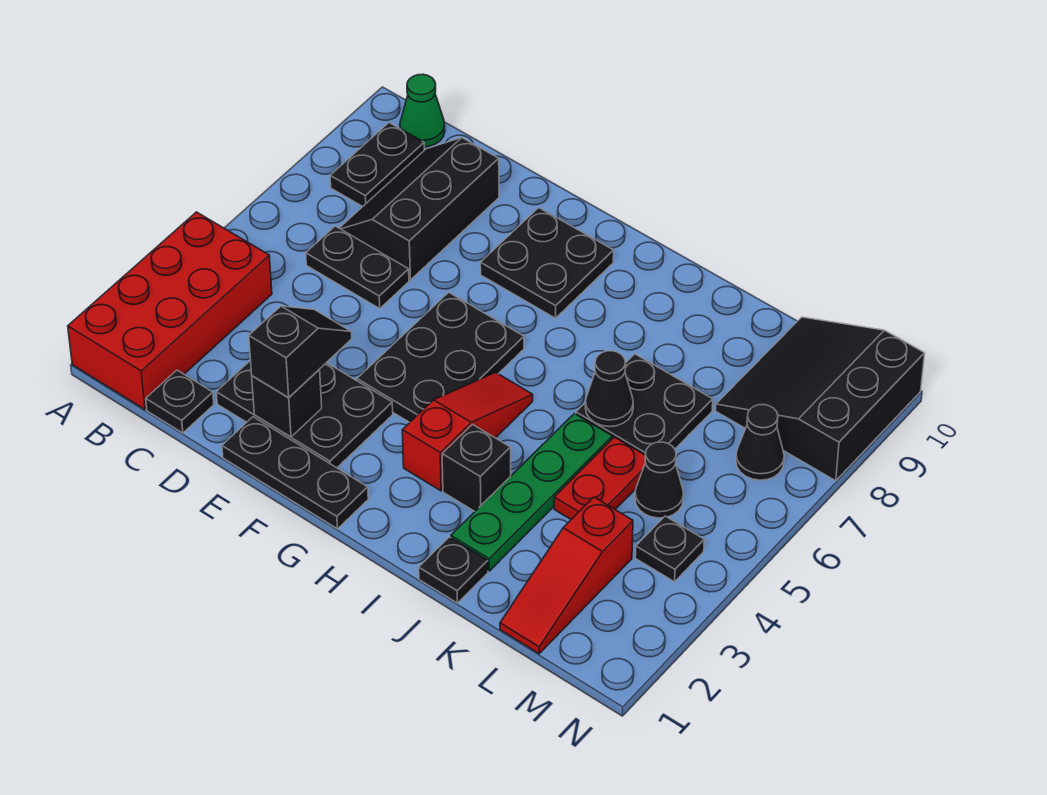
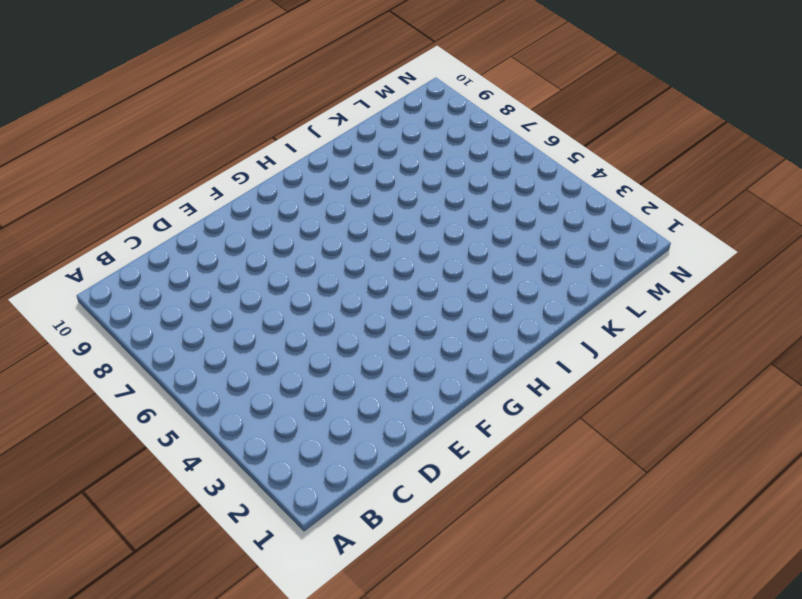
none -> red brick A1:B4 level 1
none -> black plate B8:B9 level 1
none -> green cone B10 level 1

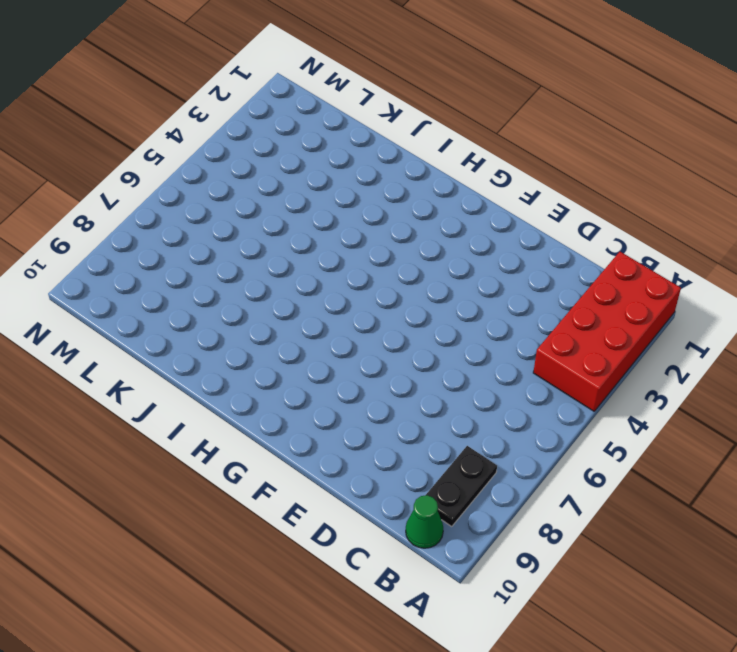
none -> black plate C1 level 1
none -> black plate C6:D6 level 1
none -> black slope C7:D9 level 1 top D

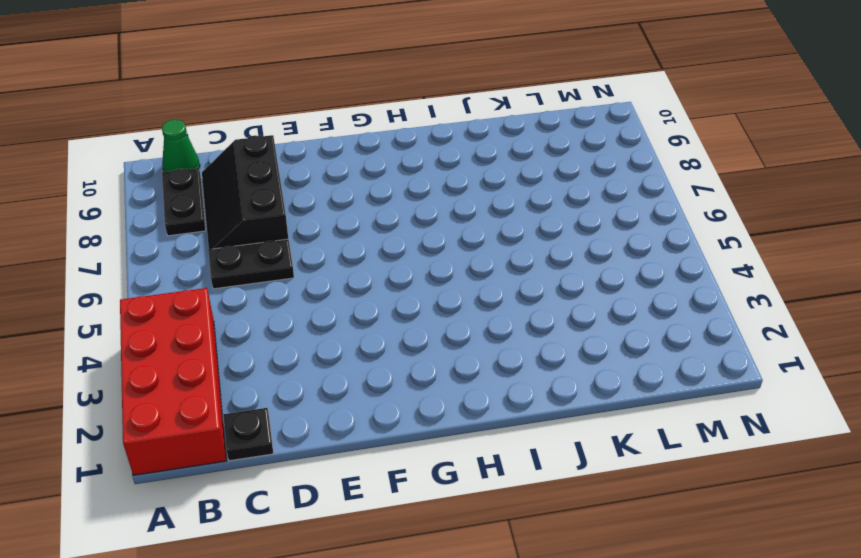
none -> black plate D2:F3 level 1
none -> black plate E1:G1 level 1
none -> black plate F4:G6 level 1

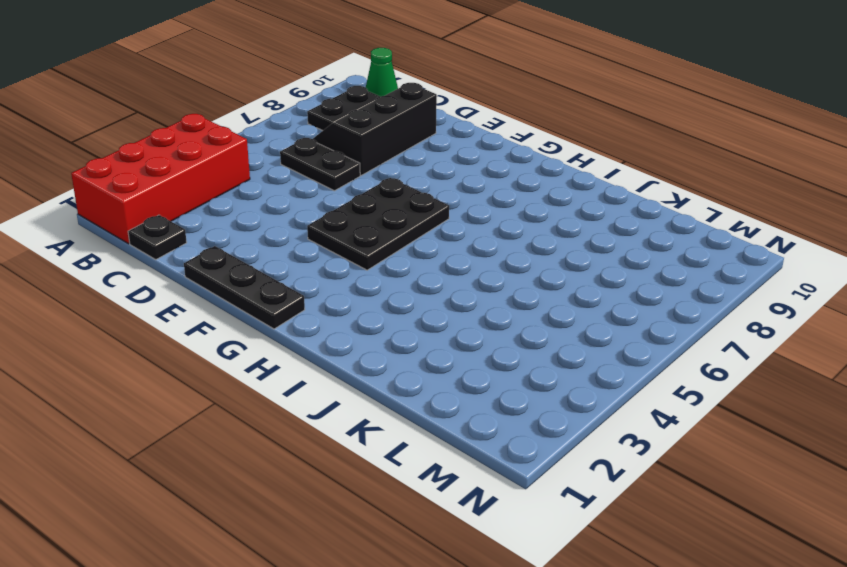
none -> black plate D2:F3 level 1
none -> black plate F8:G9 level 1
none -> red slope H3:H5 level 1 top 3

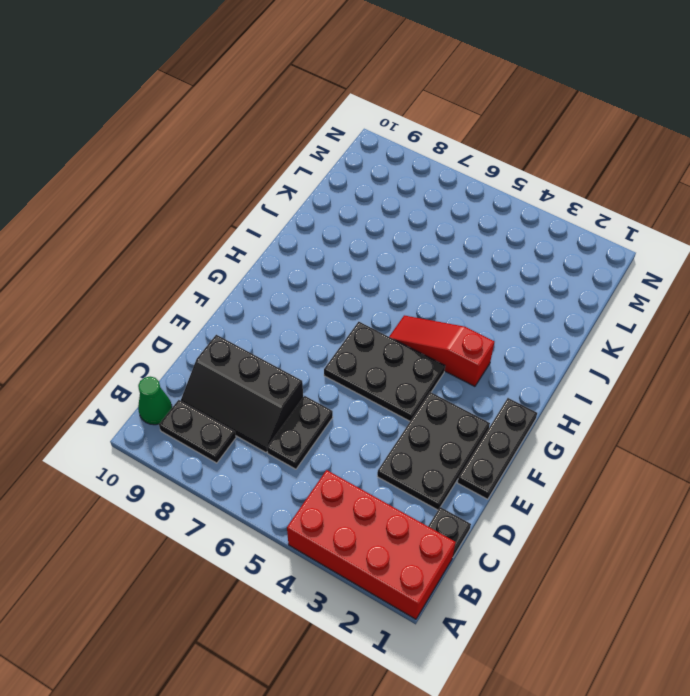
none -> black plate F8:G9 level 1
none -> black brick I3 level 1
none -> black plate J1 level 1

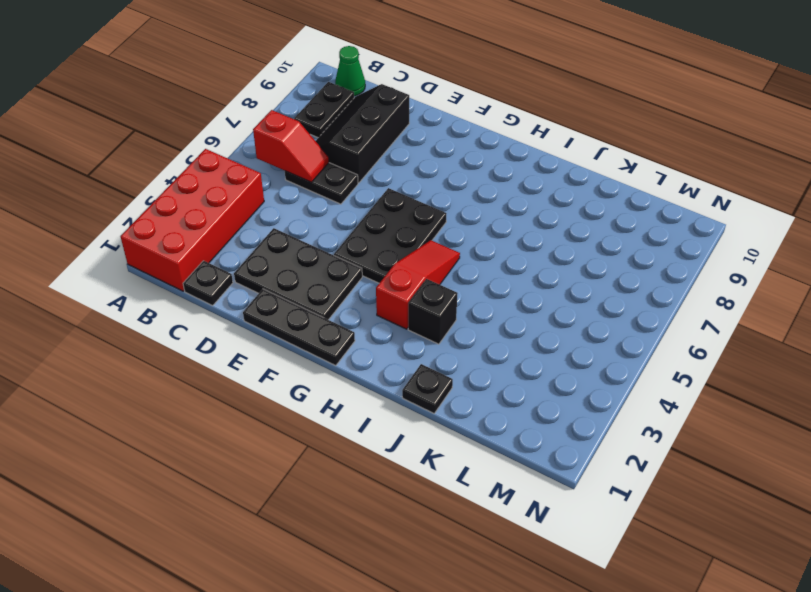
red slope B6:C6 level 2 top B -> none
none -> black plate F8:G9 level 1
none -> green plate J2:J5 level 1
none -> black plate J6:K7 level 1

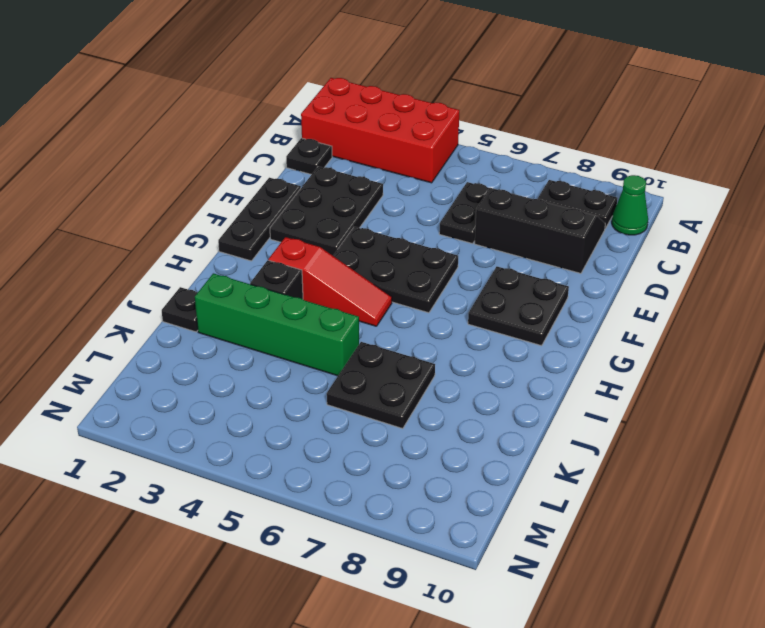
green brick J2:J5 level 1 -> green plate J2:J5 level 1
none -> red plate K4:K5 level 1
none -> red slope L1:L3 level 1 top 3
none -> black cone L5 level 1

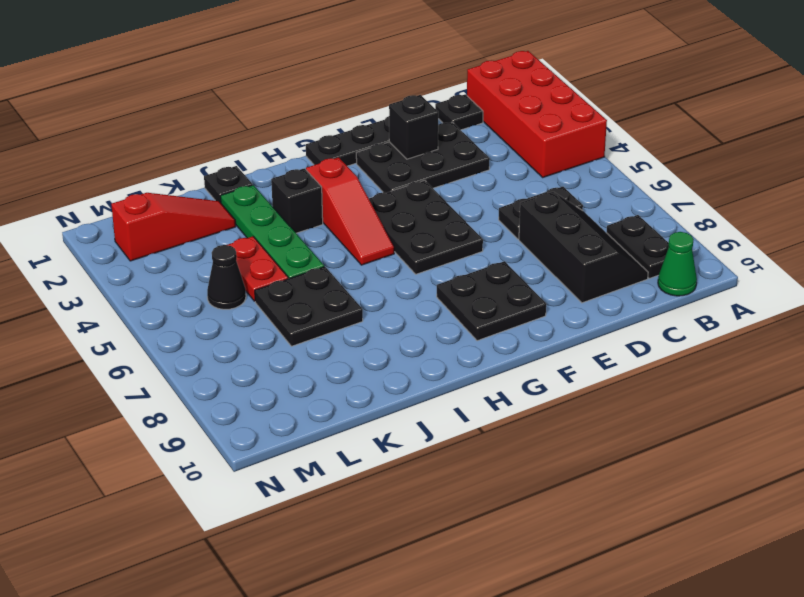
red slope K2:M2 level 1 top M -> red slope L1:L3 level 1 top 3
none -> black slope L8:N10 level 1 top N
none -> black plate M4 level 1
none -> black cone M7 level 1

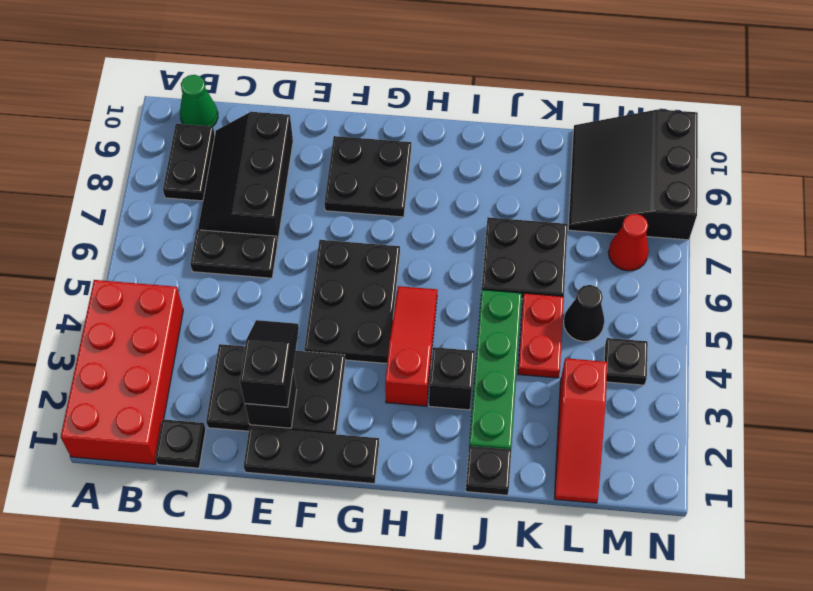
red cone M7 level 1 -> black cone M7 level 1
none -> black cone J6 level 2

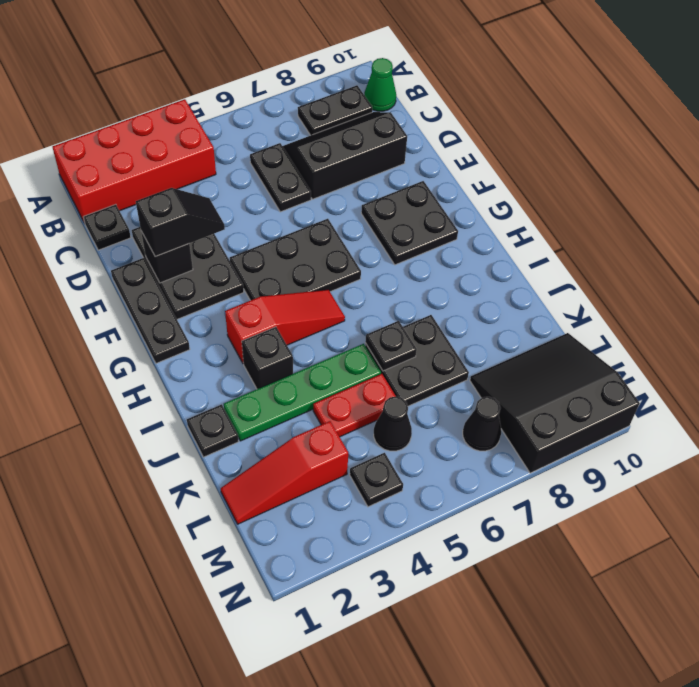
black plate J6 level 2 -> black cone J6 level 2

